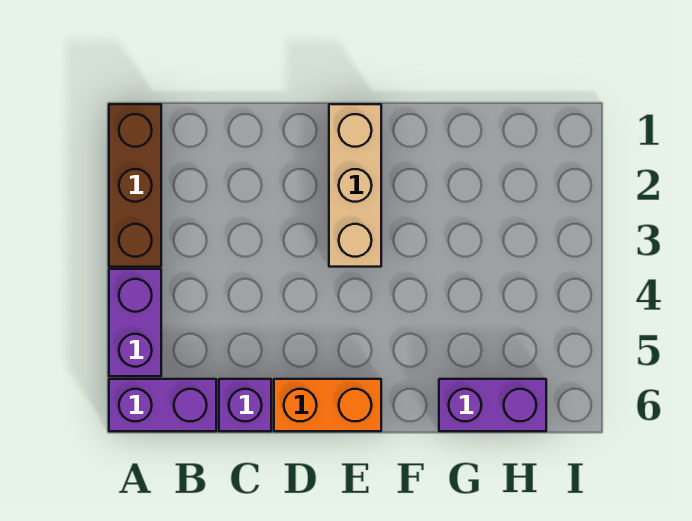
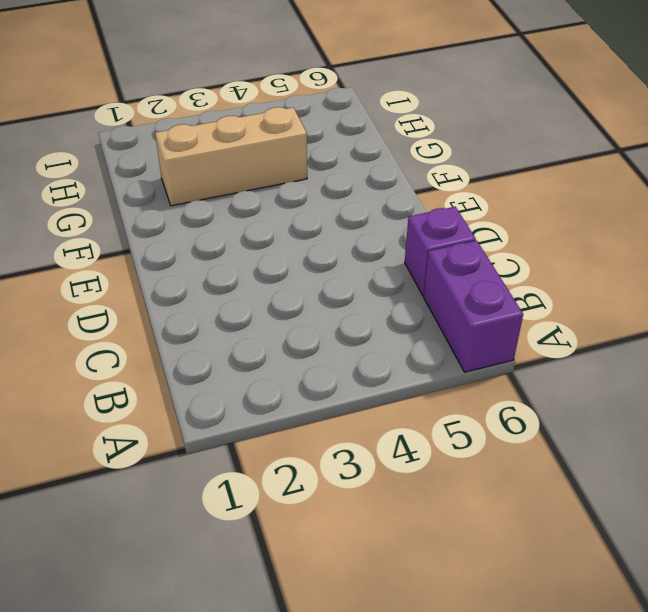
tan brick G2:G4 level 1 -> tan brick E1:E3 level 1
none -> brown brick A1:A3 level 1
none -> purple brick A4:A5 level 1

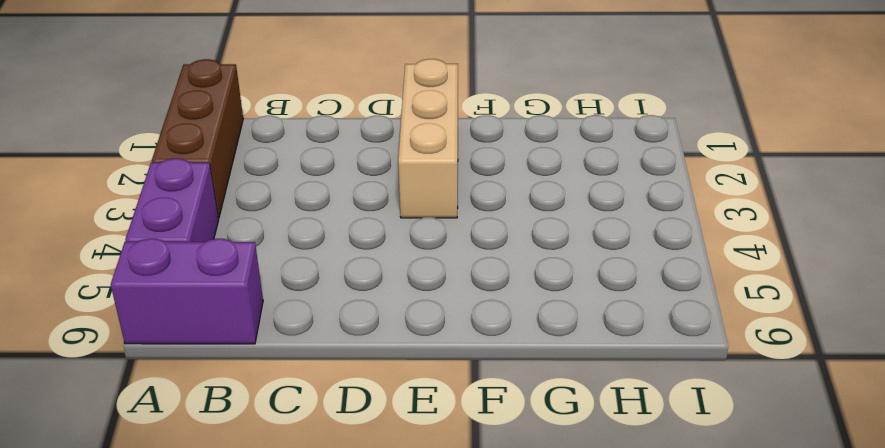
none -> purple brick C6 level 1
none -> orange brick D6:E6 level 1

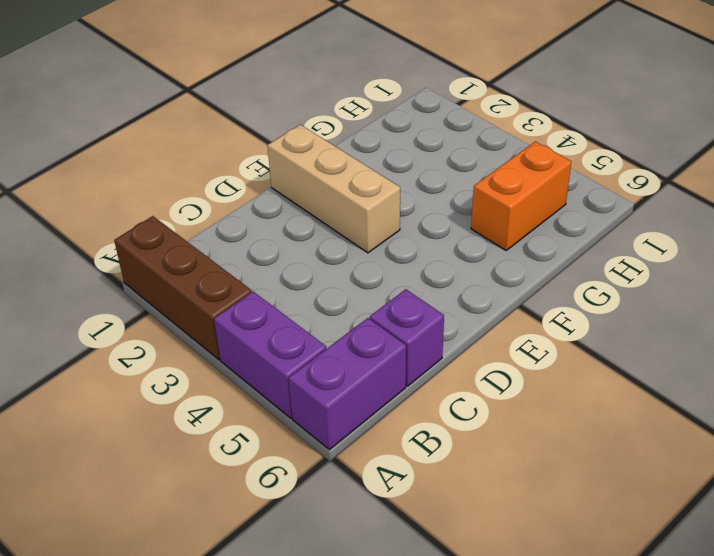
orange brick G5:H5 level 1 -> orange brick D6:E6 level 1
none -> purple brick G6:H6 level 1

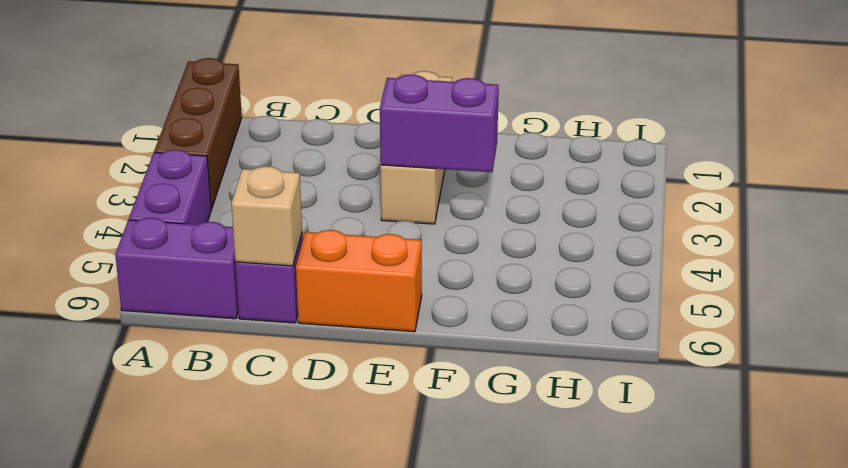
tan brick C6 level 2 -> none
purple brick E3:F3 level 2 -> purple brick G6:H6 level 1

